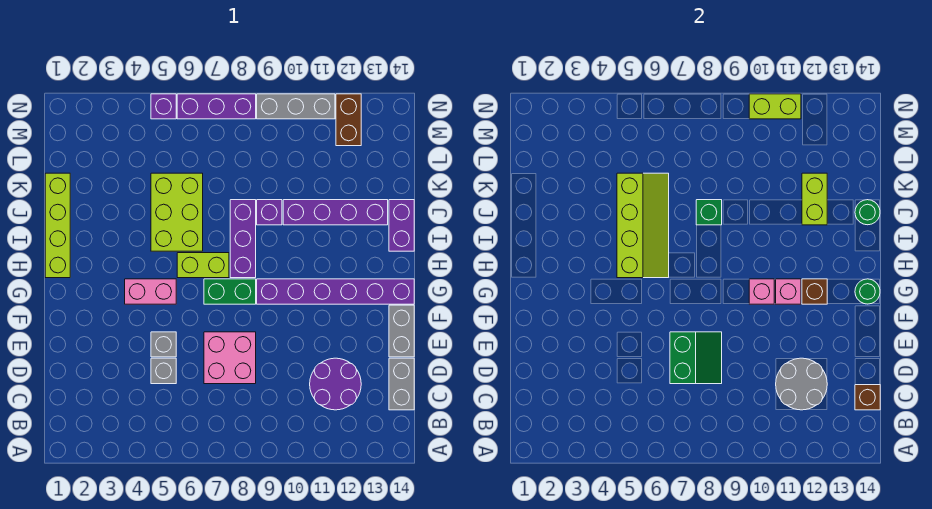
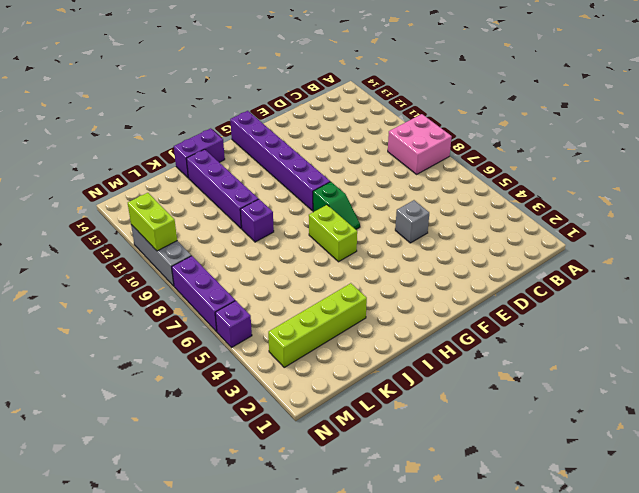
pink brick A8:B9 level 1 -> pink brick D7:E8 level 1
green slope G7:G8 level 1 top 8 -> green brick G7:G8 level 1
lime brick J3:M3 level 1 -> lime brick H1:K1 level 1
none -> purple round brick C11:D12 level 1
none -> grey brick C14:D14 level 1
none -> grey brick D5 level 1
none -> grey brick E14:F14 level 1

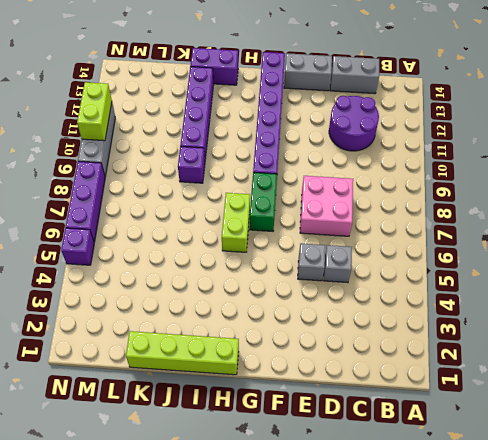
none -> pink brick G4:G5 level 1
none -> purple brick H8:J8 level 1
none -> lime brick I5:K6 level 1
none -> brown brick M12:N12 level 1

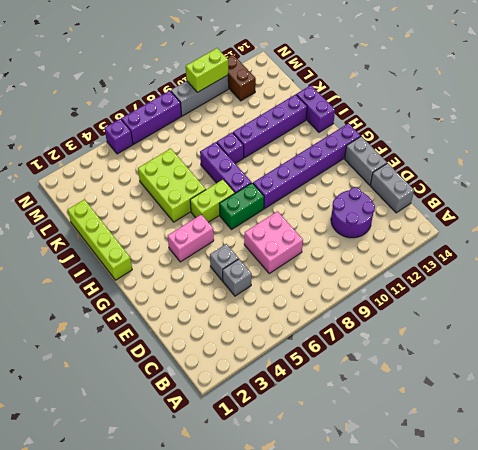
none -> grey round brick C11:D12 level 2
none -> brown brick C14 level 2
none -> green slope D7:E8 level 2 top 7
none -> pink brick G10 level 2

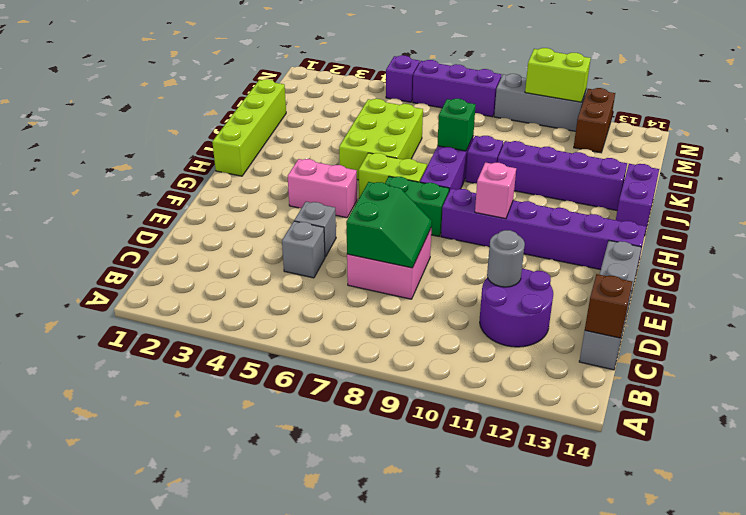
grey round brick D11 level 2 -> grey round brick C11:D12 level 2
none -> pink brick G11 level 2
none -> brown brick G12 level 2
none -> green round brick G14 level 2
none -> lime slope H5:K6 level 2 top 5

